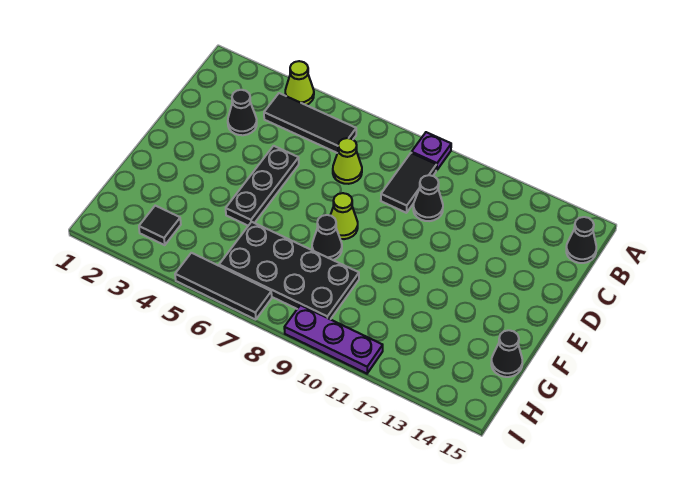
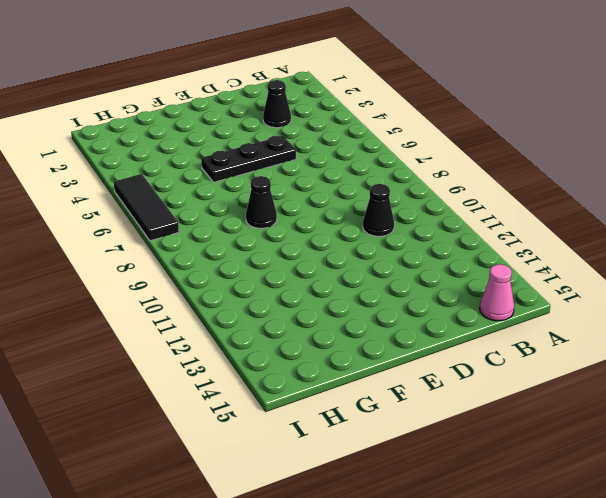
pink cone B15 level 1 -> black cone B15 level 1
none -> lime cone A4 level 1
none -> purple plate A9 level 1
none -> black tile B4:B6 level 1

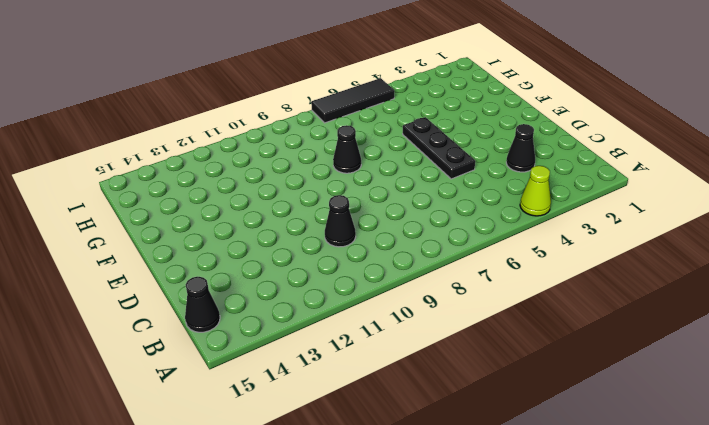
none -> purple plate A9 level 1
none -> black tile B4:B6 level 1
none -> black tile B9:C9 level 1

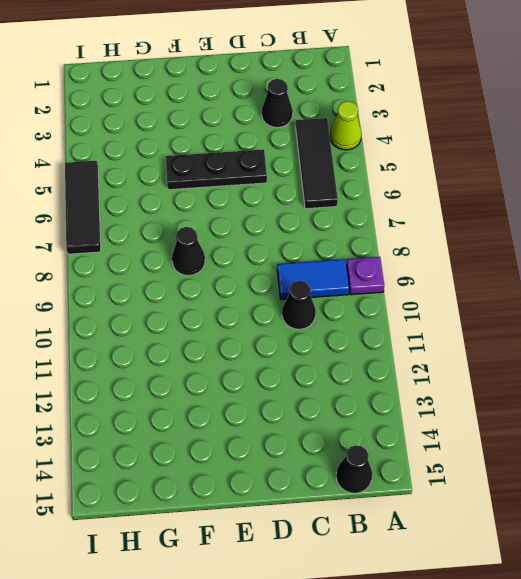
blue tile B9:C9 level 1 -> black tile B9:C9 level 1
none -> lime cone C7 level 1
none -> lime cone E8 level 1
none -> black plate G6:H9 level 1

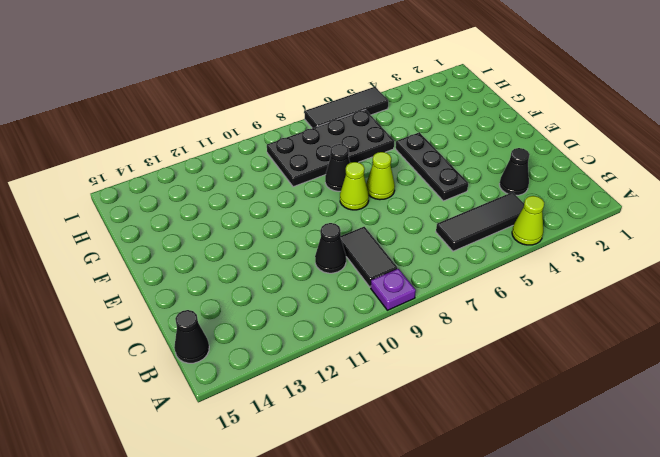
lime cone E7 level 1 -> lime cone C7 level 1
none -> black cone G15 level 1
none -> black tile H3 level 1
none -> purple plate I9:I11 level 1

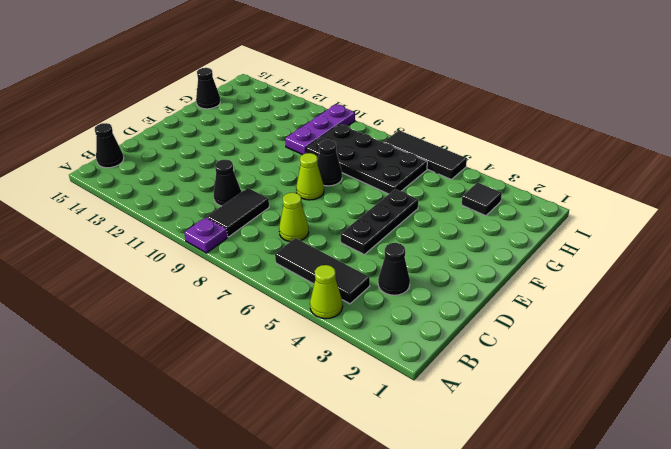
purple plate G10:I10 level 1 -> purple plate I9:I11 level 1

